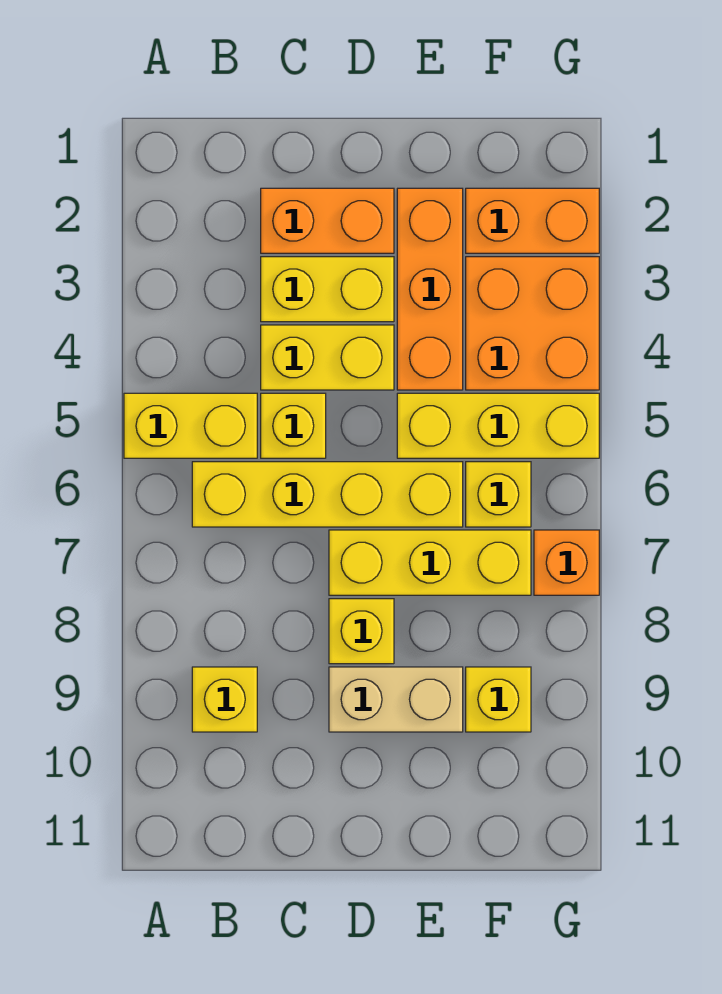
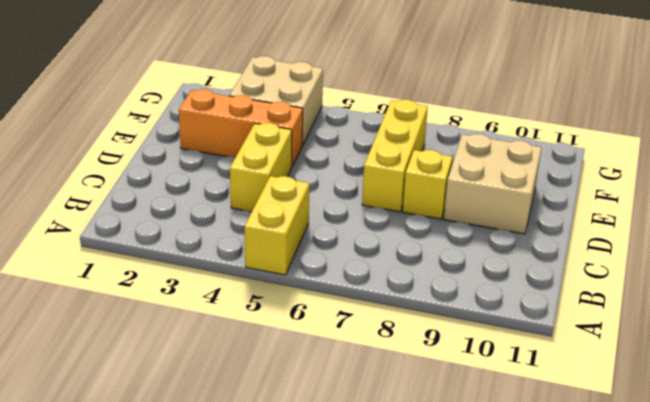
tan brick D9:E10 level 1 -> tan brick D9:E9 level 1
tan brick F3:G4 level 1 -> orange brick F3:G4 level 1
none -> yellow brick B6:E6 level 1
none -> yellow brick B9 level 1
none -> orange brick C2:D2 level 1

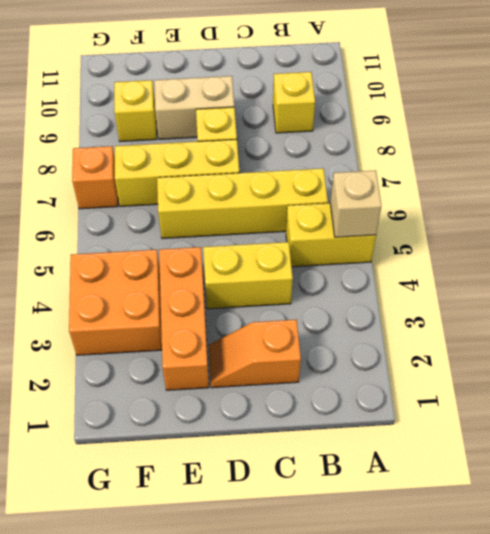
tan brick A5 level 2 -> none
orange slope C2:D2 level 1 top C -> orange brick C2:D2 level 1
none -> yellow brick C3:D3 level 1
none -> yellow brick C5 level 1
none -> yellow brick E5:G5 level 1

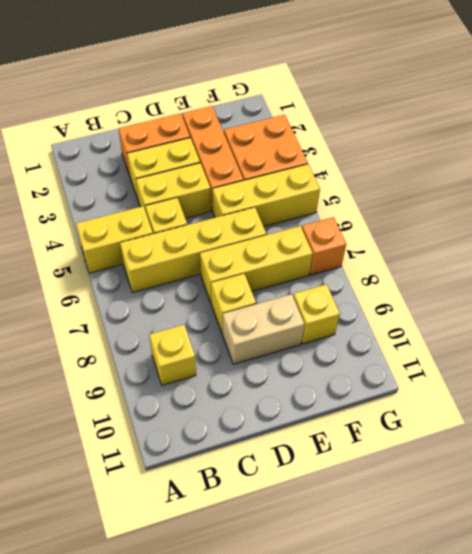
none -> orange brick F2:G2 level 1
none -> yellow brick F6 level 1

